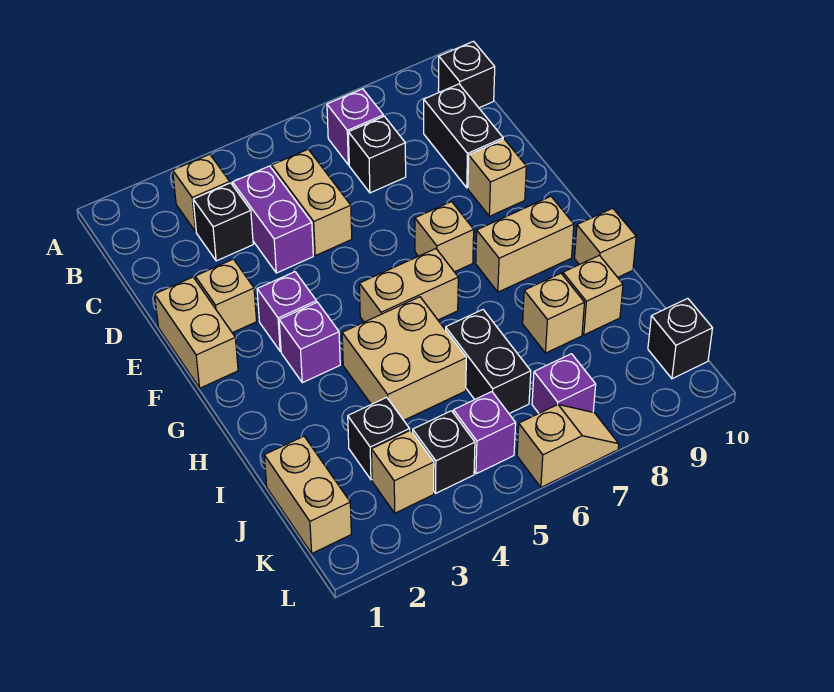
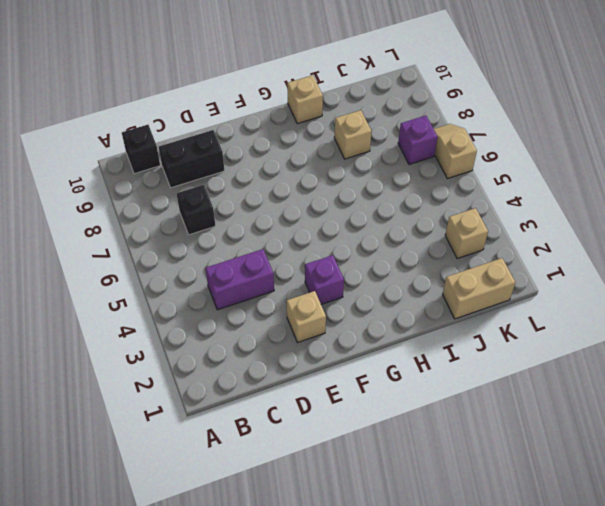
none -> tan brick B3 level 1
none -> purple brick B7 level 1
none -> black brick C3 level 1

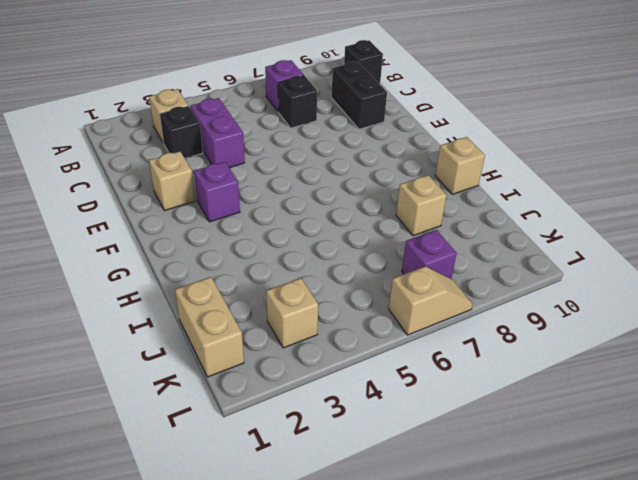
none -> tan brick C5:D5 level 1
none -> tan brick E1:F1 level 1
none -> tan brick E9 level 1

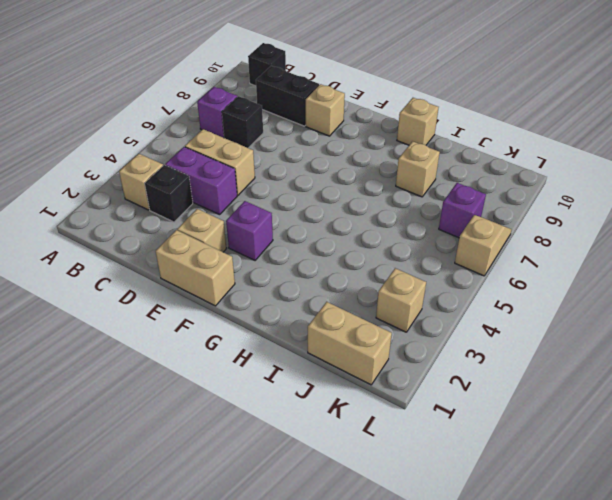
none -> tan brick F7 level 1
none -> purple brick G3 level 1
none -> tan brick G5:G6 level 1

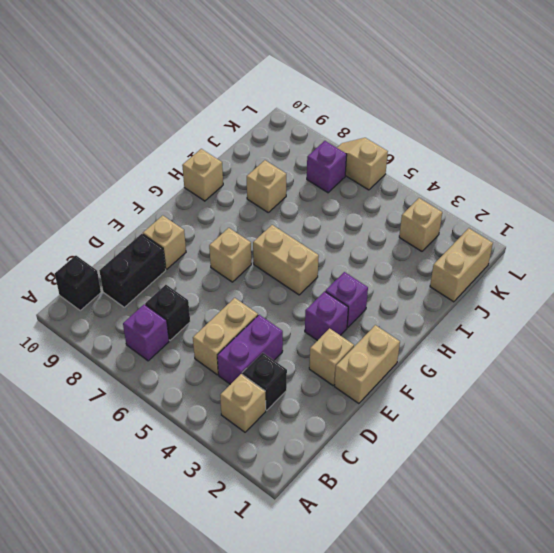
none -> tan brick G8:G9 level 1
none -> tan brick H4:I5 level 1
none -> black brick I6:J6 level 1

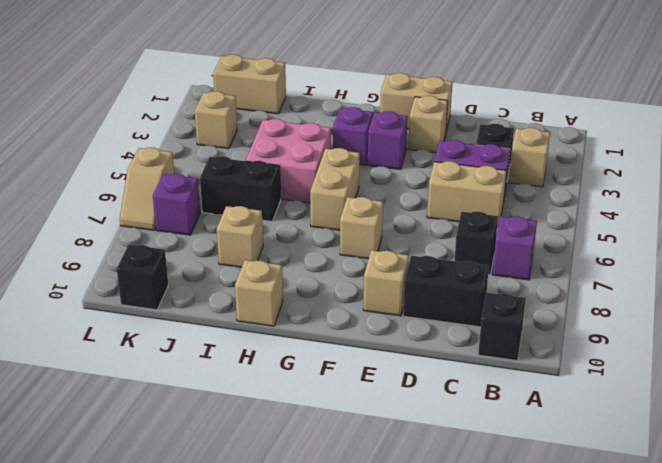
pink brick H4:I5 level 1 -> tan brick H4:I5 level 1
none -> tan brick G8:G9 level 1
none -> tan brick I9 level 1
none -> black brick J3 level 1

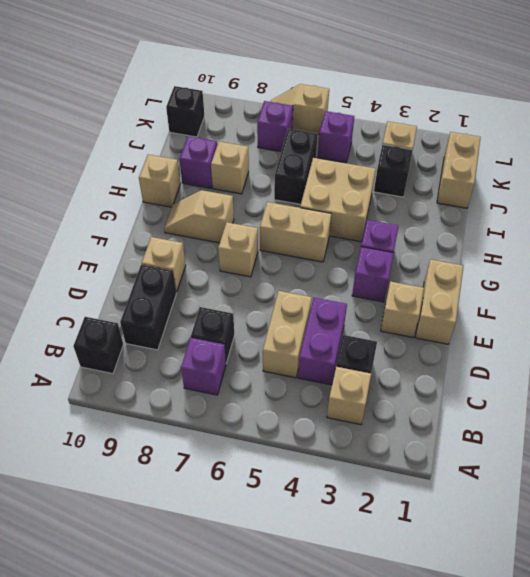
tan slope G8:G9 level 1 top 8 -> tan brick G8:G9 level 1
purple brick I9 level 1 -> tan brick I9 level 1
none -> black brick K4 level 1

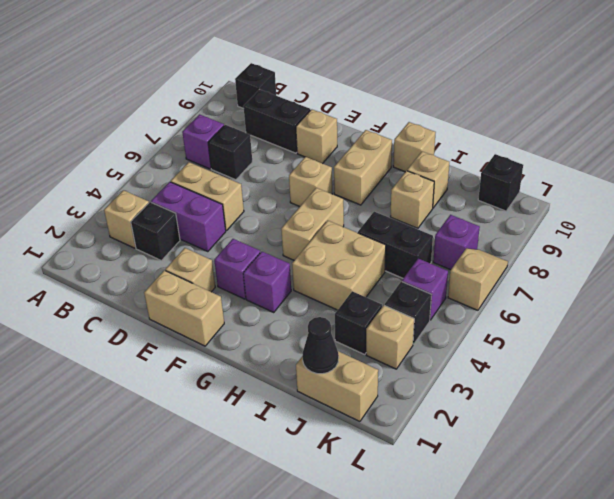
black cone J1 level 2 -> none

